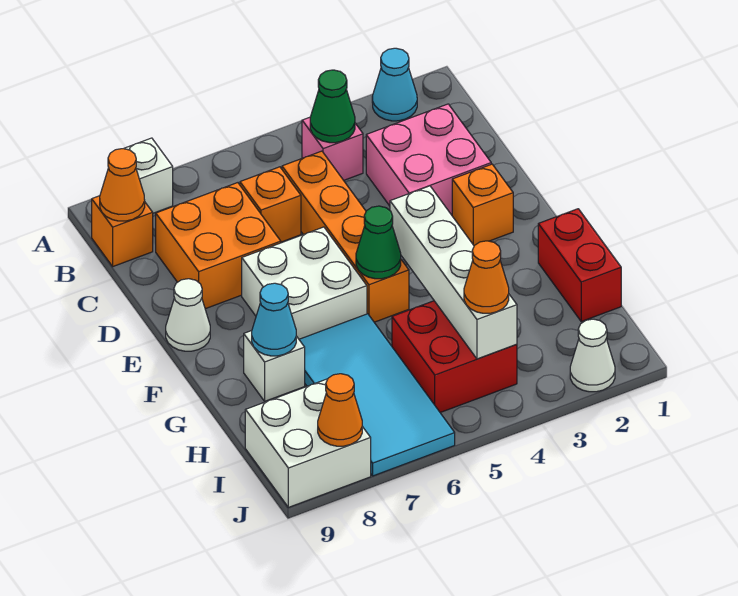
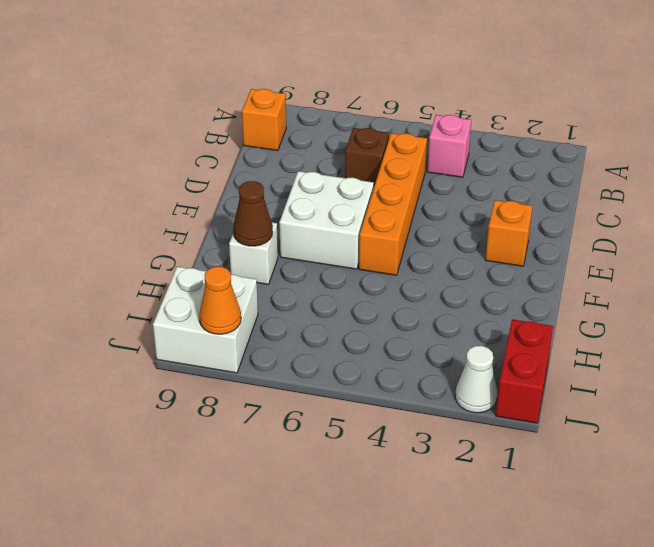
brown brick C6 level 1 -> orange brick C6 level 1
brown cone G8 level 2 -> cyan cone G8 level 2
red brick I1:J1 level 1 -> red brick G1:H1 level 1
none -> cyan cone A2 level 1
none -> white brick A8 level 1
none -> pink brick C2:D3 level 1

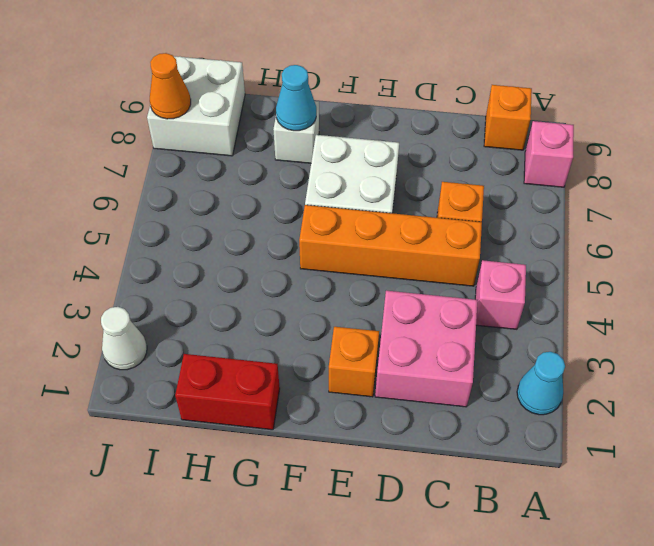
pink brick A8 level 1 -> white brick A8 level 1
none -> orange brick C7:D8 level 1
none -> white cone E9 level 1
none -> cyan tile G6:J7 level 1

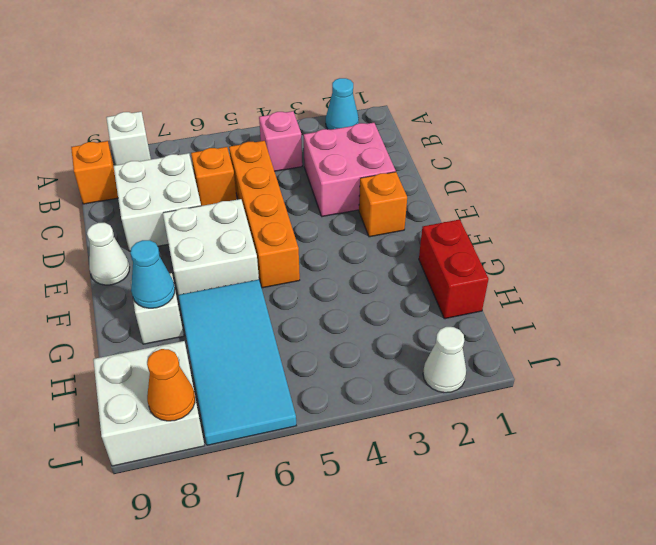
white brick C7:D8 level 1 -> orange brick C7:D8 level 1
none -> red brick H4:I5 level 1
none -> green cone B4 level 2
none -> orange cone B9 level 2

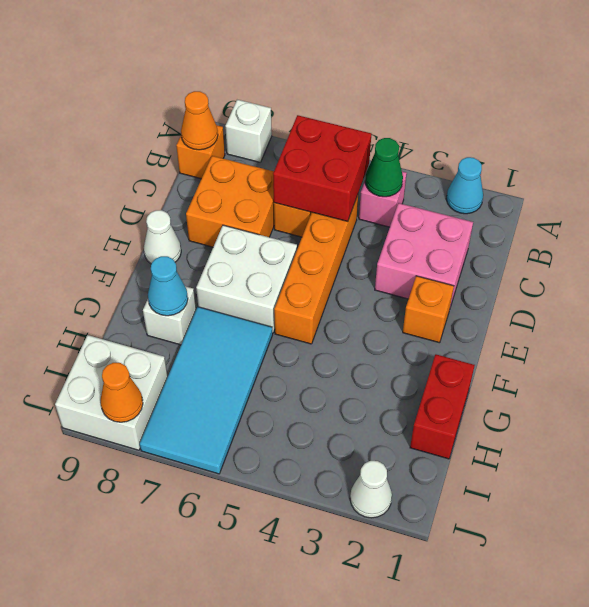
red brick B5:C6 level 2 -> red brick H4:I5 level 1
none -> white brick F4:I4 level 2
none -> green cone F5 level 2
none -> orange cone I4 level 3

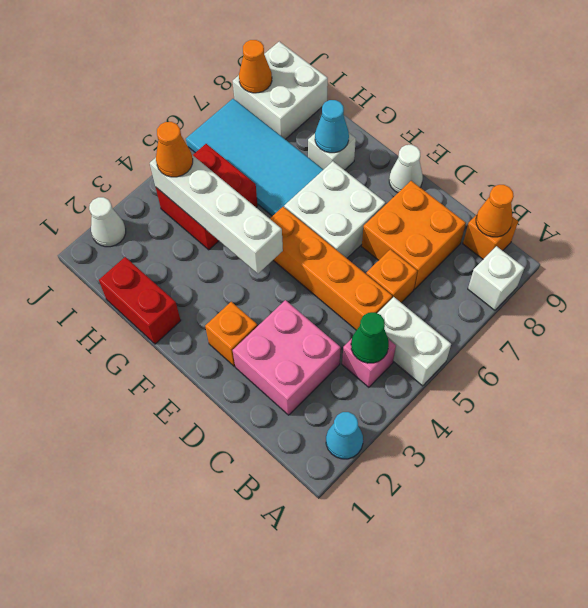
white brick A5:B5 level 1 -> none
none -> green cone F5 level 2

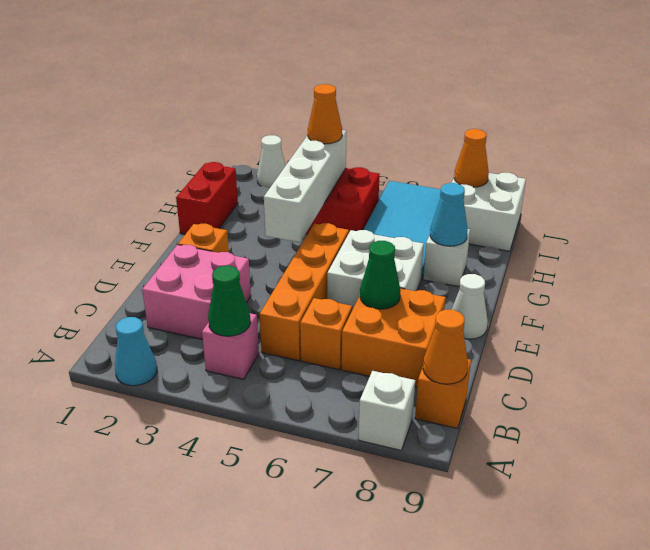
green cone D7 level 2 -> green cone F5 level 2

